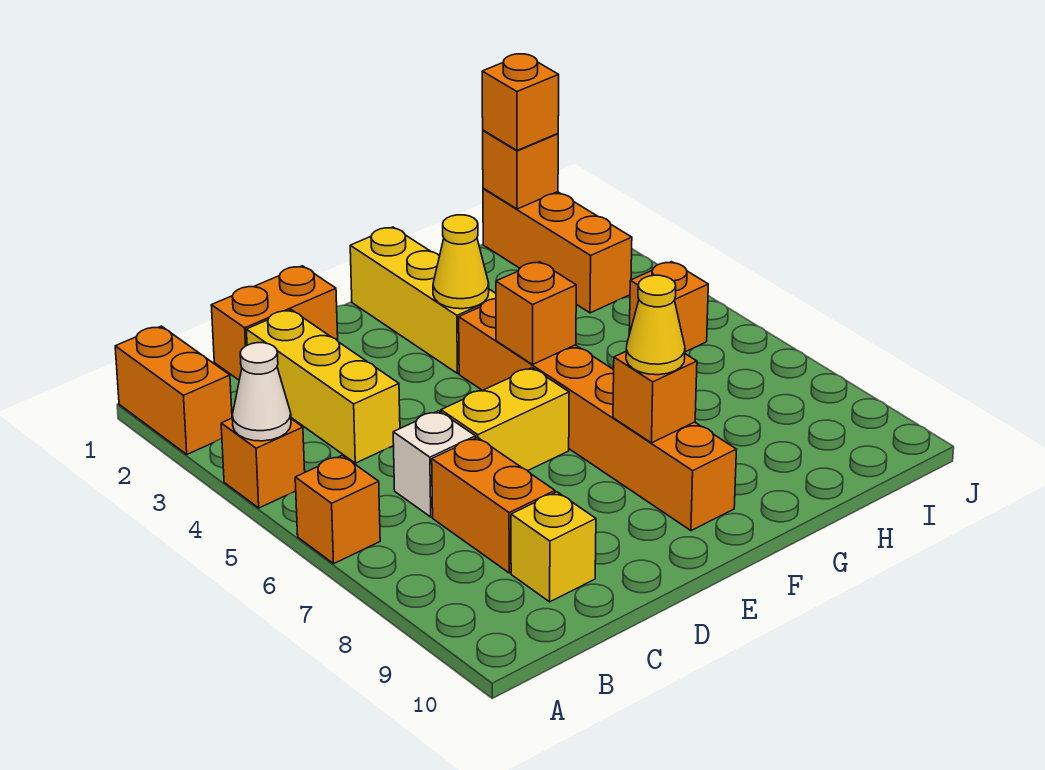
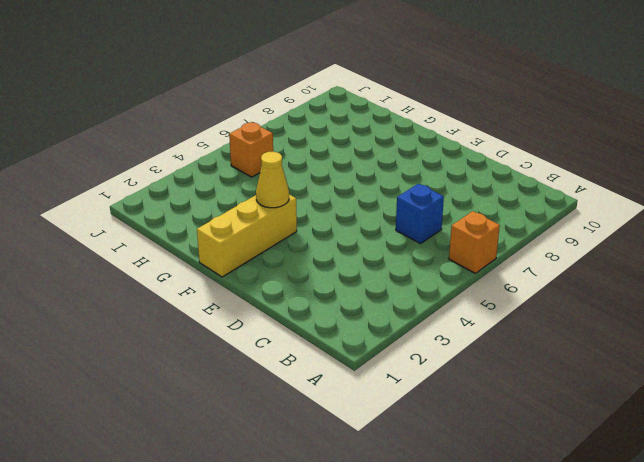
blue brick C6 level 1 -> white brick C6 level 1
none -> orange brick A1:A2 level 1
none -> orange brick A4 level 1
none -> orange brick C1:D1 level 1

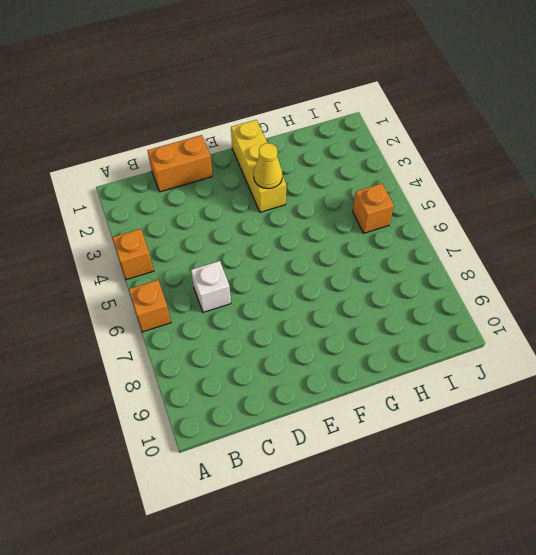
none -> orange brick A1:A2 level 1
none -> yellow brick C2:C4 level 1
none -> orange brick C7:C8 level 1

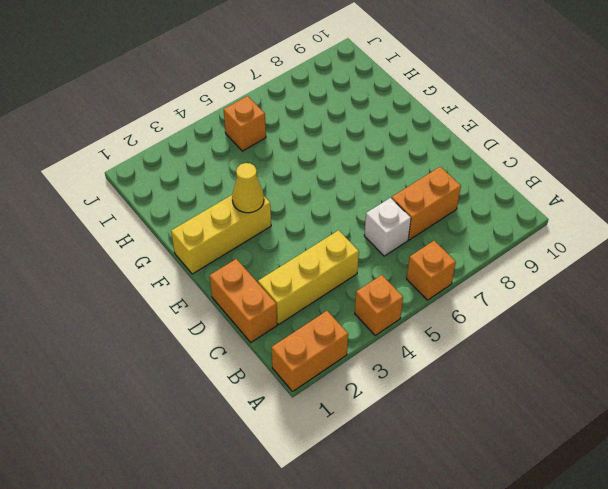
none -> yellow brick C9 level 1
none -> yellow brick D6:E6 level 1
none -> orange brick F4:F9 level 1

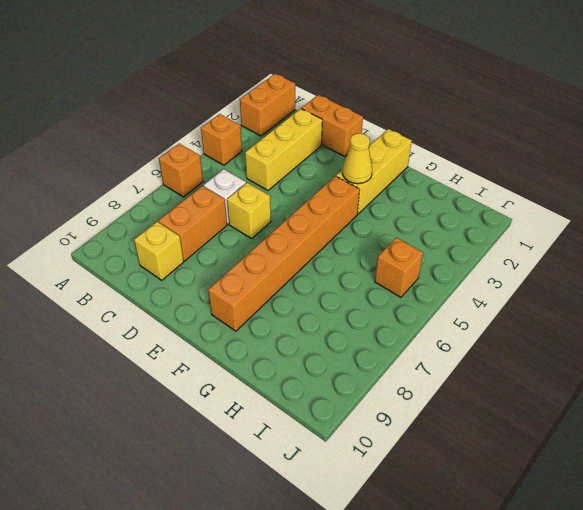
yellow brick D6 level 1 -> yellow brick D6:E6 level 1
none -> orange brick I1:I3 level 1
none -> white cone A4 level 2
none -> orange brick F5 level 2

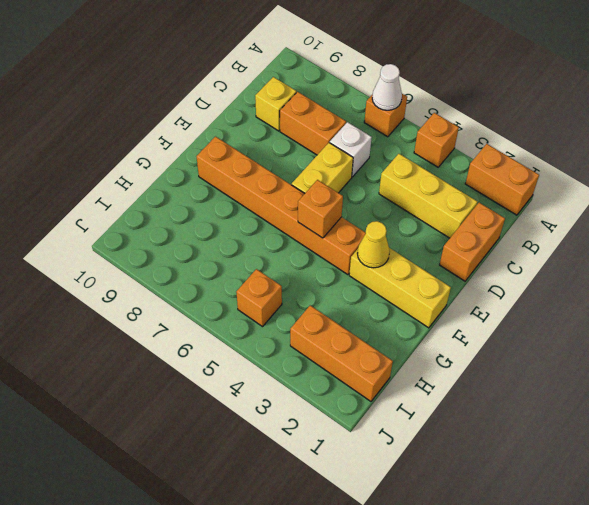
white cone A6 level 2 -> white cone A4 level 2
none -> orange brick F8 level 2
none -> orange brick I1 level 2
none -> yellow cone F8 level 3

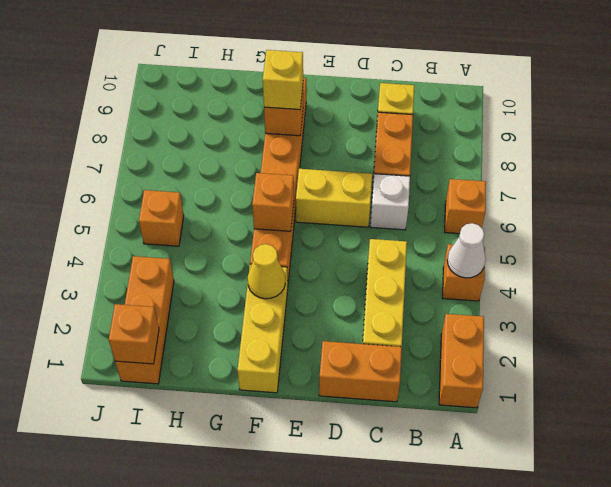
yellow brick F8 level 3 -> yellow cone F8 level 3
none -> orange brick I1 level 3

